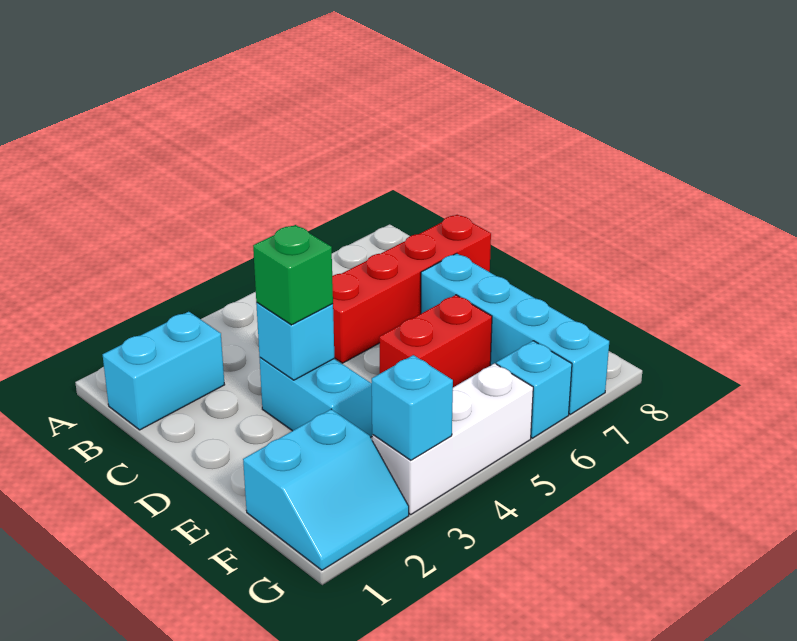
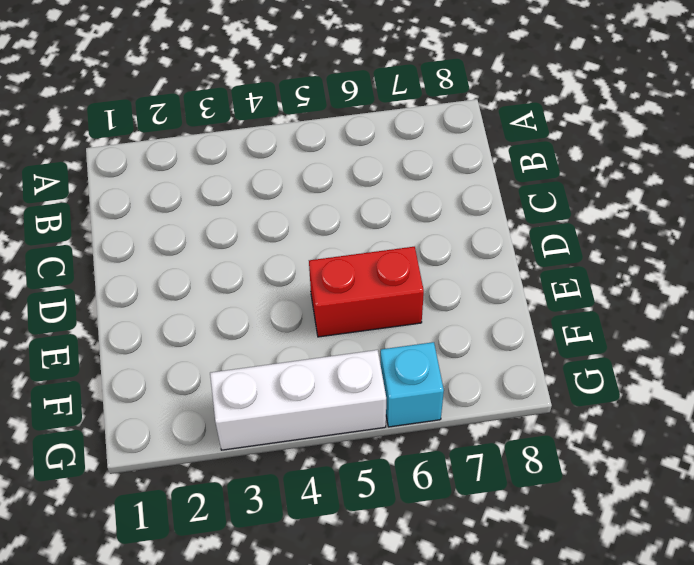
none -> cyan brick B1:B2 level 1
none -> red brick C5:C8 level 1

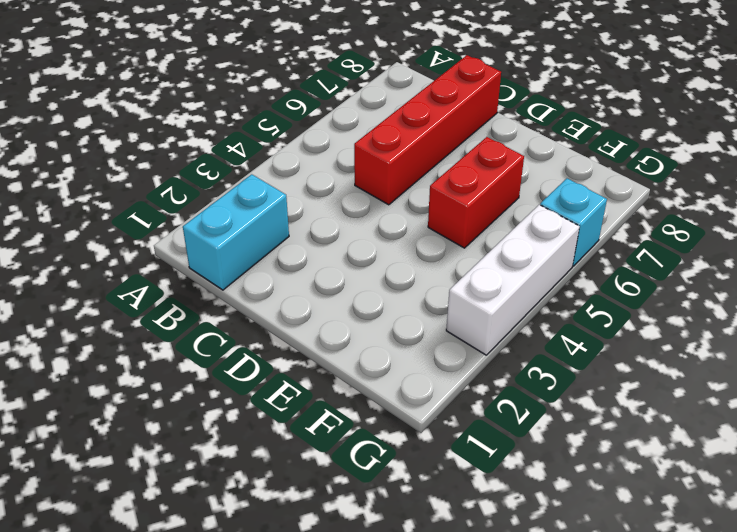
none -> cyan brick D3:E3 level 1
none -> cyan brick D7:G7 level 1

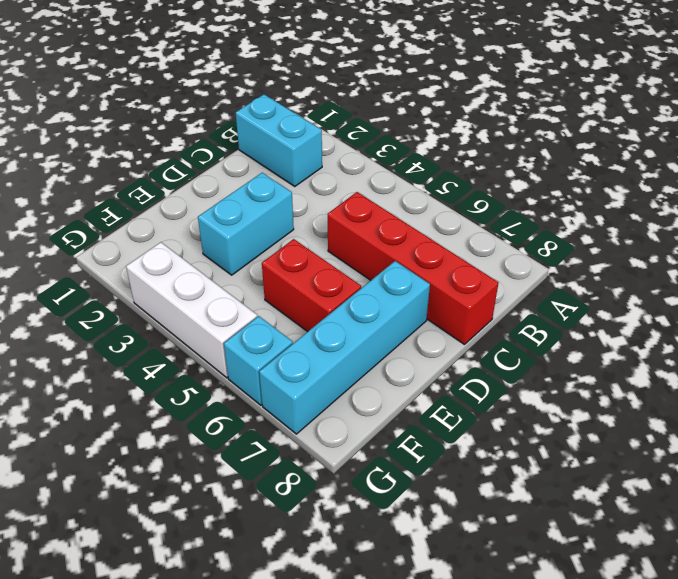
none -> cyan slope F1:G2 level 1 top F
none -> cyan brick D3 level 2

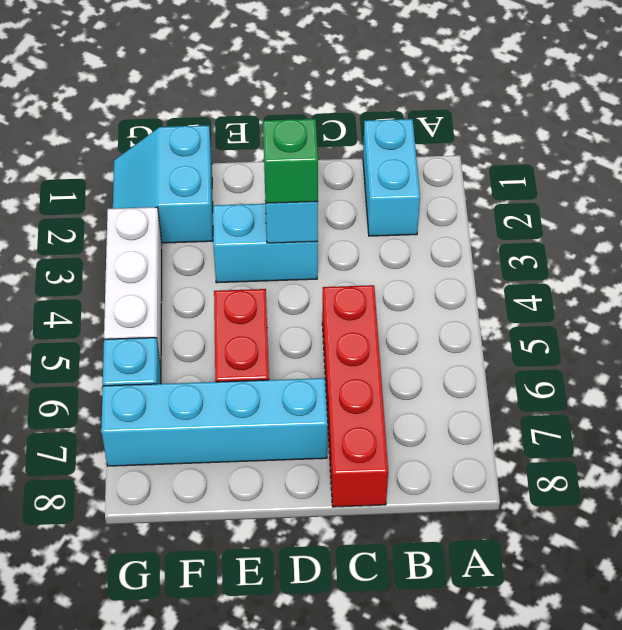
none -> cyan brick G3 level 2

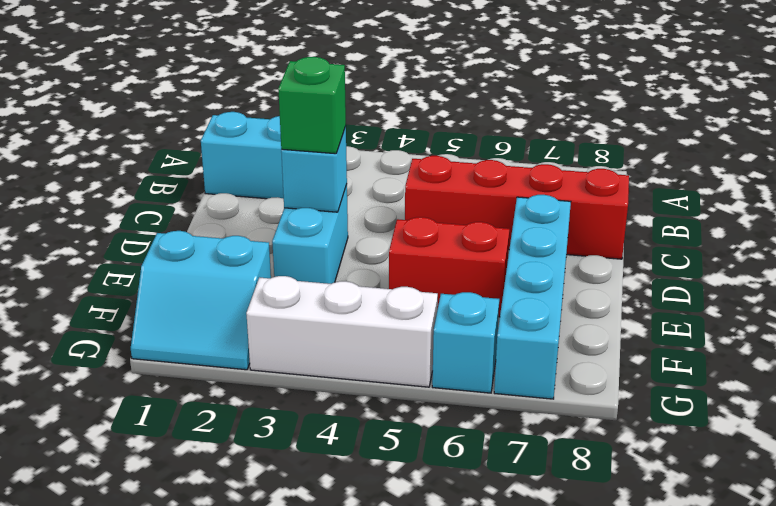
none -> cyan brick G3 level 2

